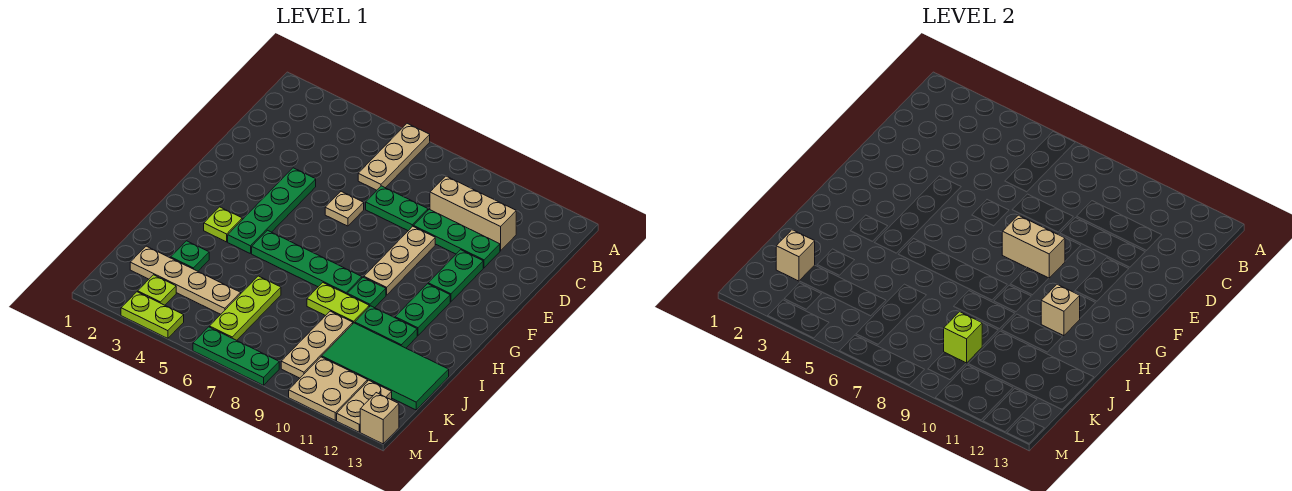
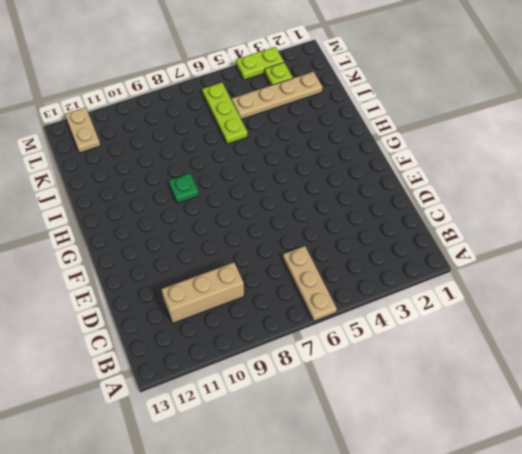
none -> green plate D7:D8 level 1
none -> green plate D9:D11 level 1
none -> green plate E4:H4 level 1

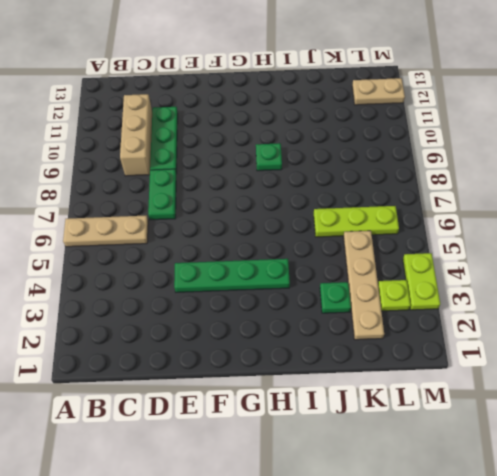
none -> tan plate E6 level 1
none -> tan plate E9:G9 level 1
none -> green plate E11:F11 level 1

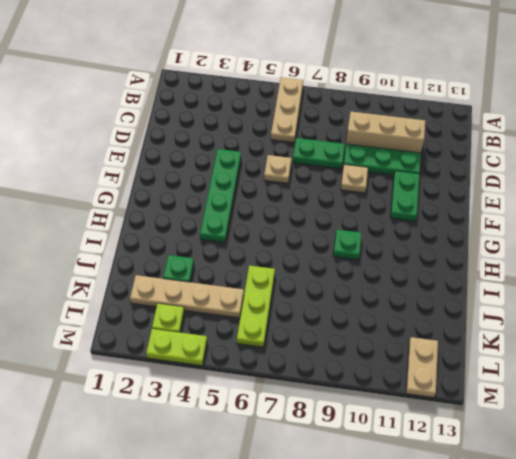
tan plate E9 level 1 -> tan plate E9:G9 level 1
none -> green plate G11:H11 level 1
none -> lime plate H3 level 1
none -> green plate H5:H8 level 1

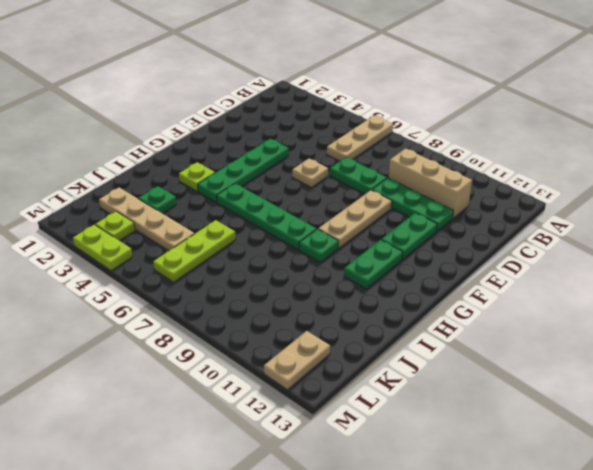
none -> lime plate I8:I9 level 1
none -> green plate I10:I11 level 1
none -> tan plate J9:L9 level 1

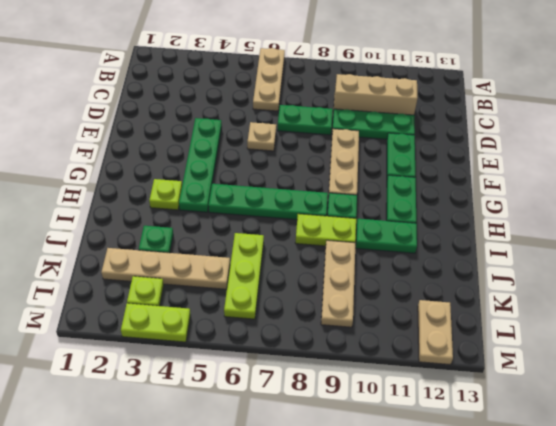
none -> green tile J10:K13 level 1
none -> tan plate L10:M11 level 1
none -> green plate M6:M8 level 1

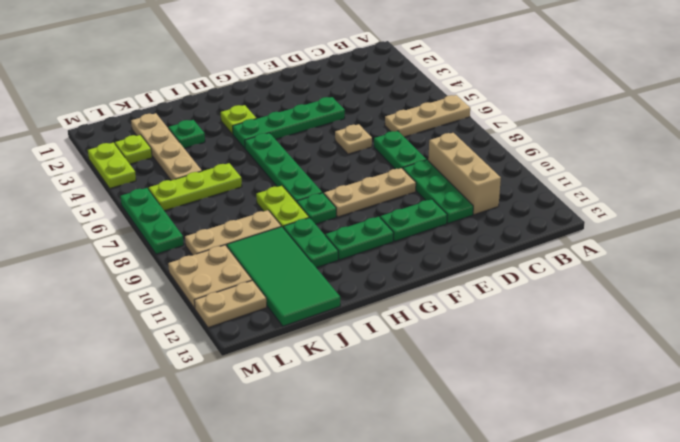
none -> tan brick M13 level 1
none -> tan brick F8:F9 level 2
none -> tan brick H11 level 2

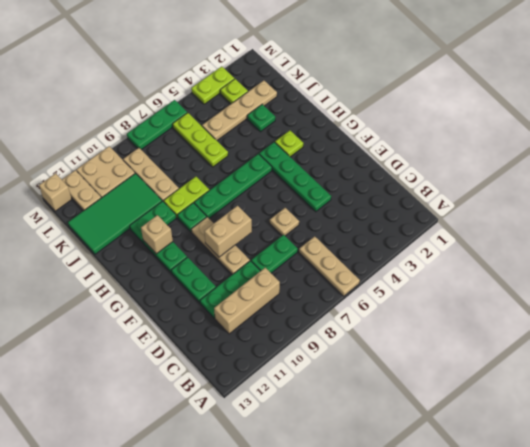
none -> tan brick K2 level 2
none -> lime brick K9 level 2

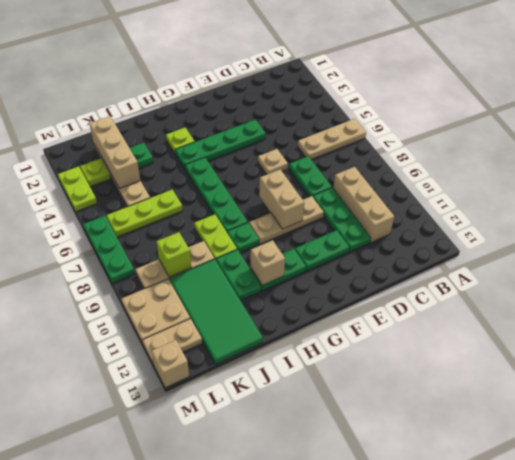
tan brick K2:K4 level 2 -> tan brick K2 level 2

